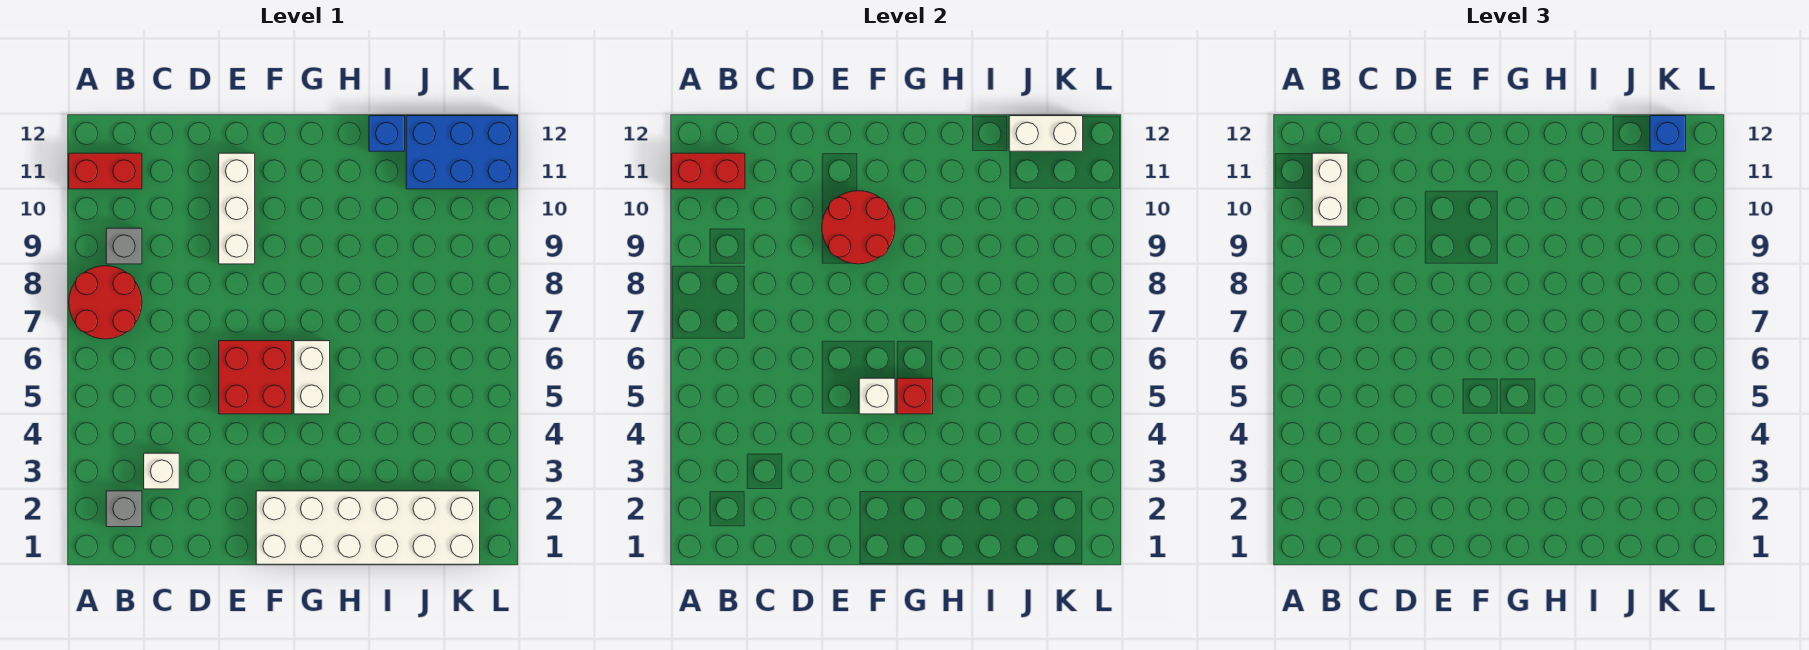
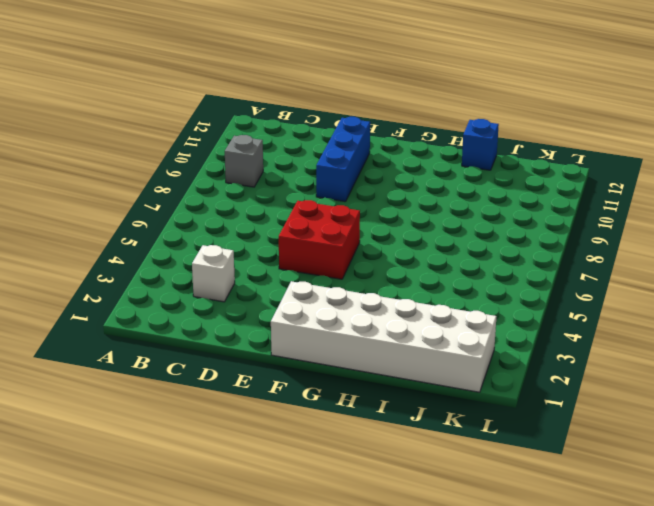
blue brick E9:E11 level 1 -> white brick E9:E11 level 1
none -> red round brick A7:B8 level 1
none -> red brick A11:B11 level 1
none -> grey brick B2 level 1

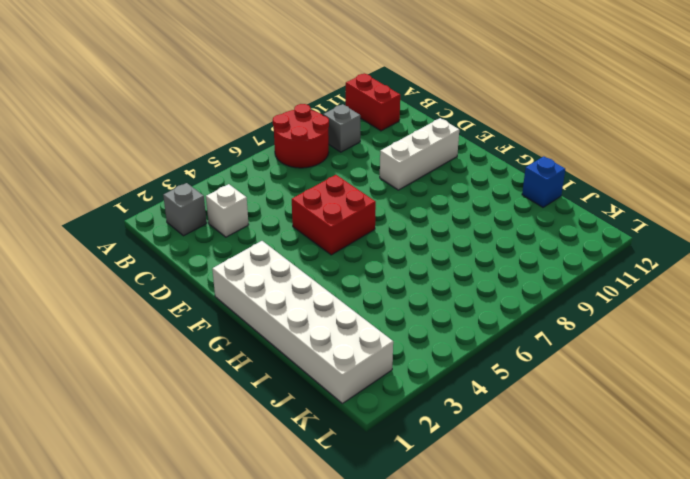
none -> white brick G5:G6 level 1
none -> blue brick J11:L12 level 1
none -> red brick A11:B11 level 2

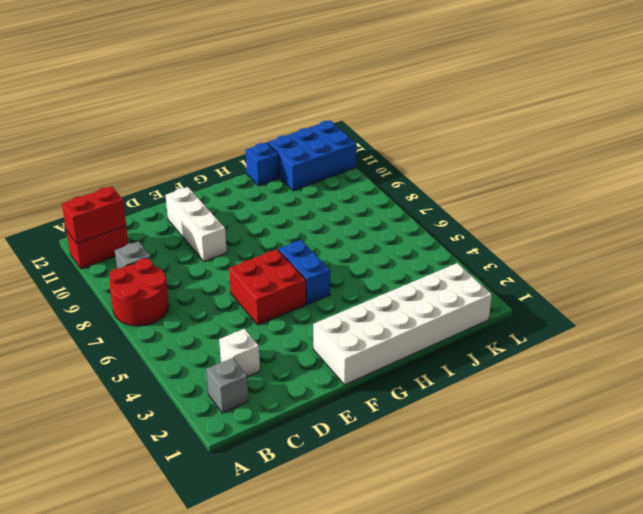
blue brick G5:G6 level 1 -> white brick G5:G6 level 1
none -> red round brick E9:F10 level 2
none -> white brick F5 level 2
none -> red brick G5 level 2

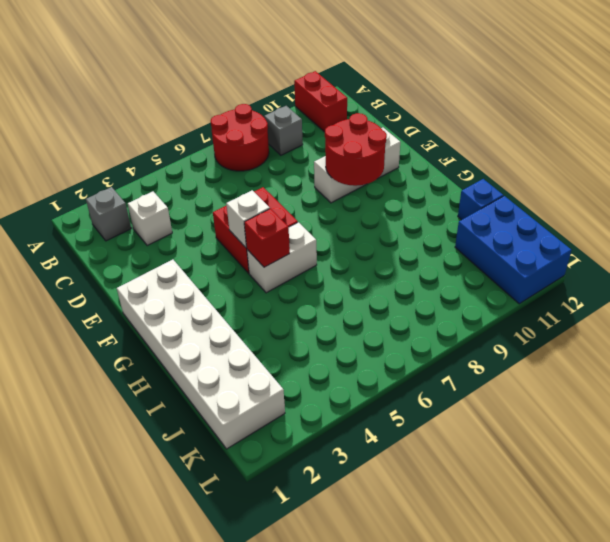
none -> red brick A11:B11 level 2
none -> white brick J12:K12 level 2
none -> white brick B10:B11 level 3

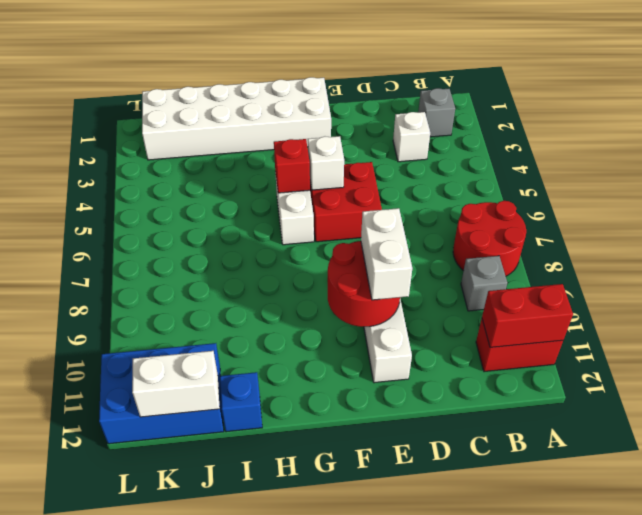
white brick E9:E10 level 3 -> white brick B10:B11 level 3
none -> blue brick K12 level 3

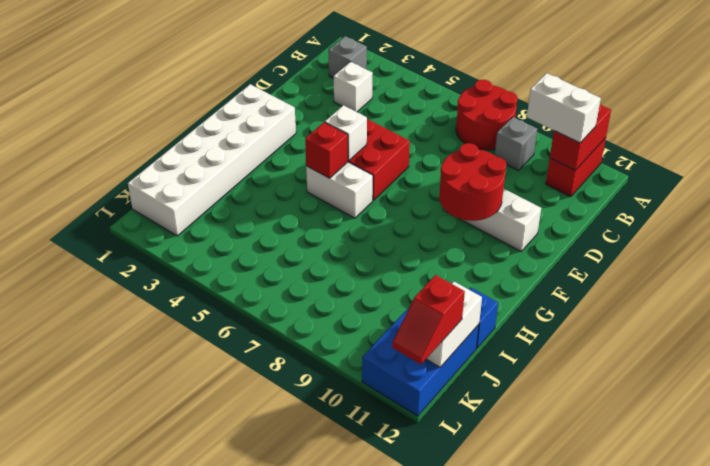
red slope K12:L12 level 3 top K -> blue brick K12 level 3

